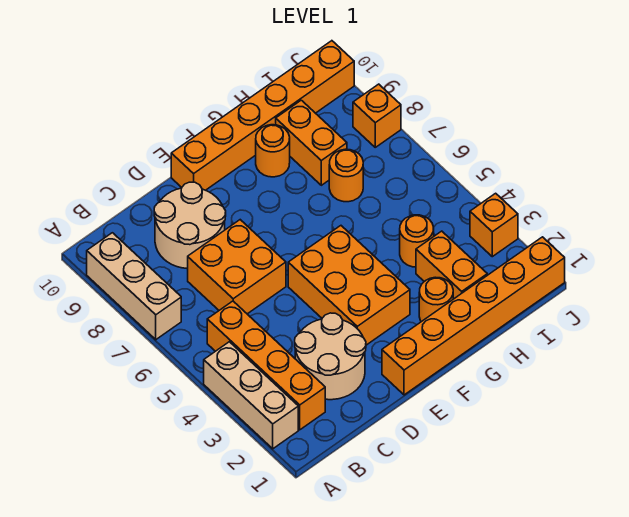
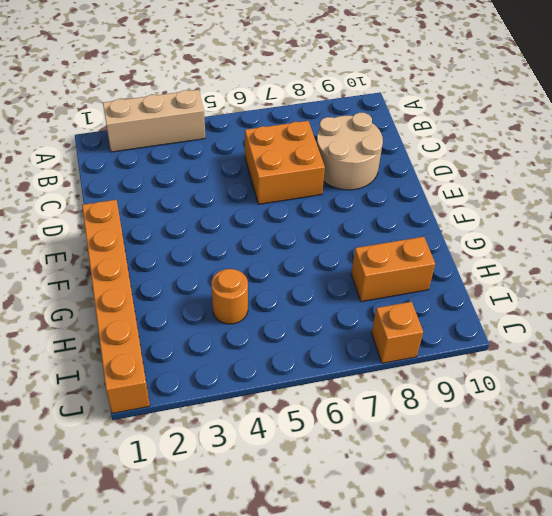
none -> tan brick A7:A9 level 1
none -> orange brick B2:B5 level 1
none -> tan round brick C2:D3 level 1

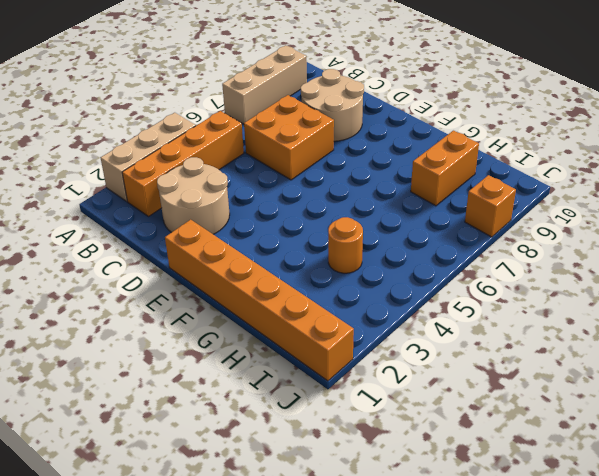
none -> orange brick E3:F5 level 1
none -> orange brick E10:J10 level 1
none -> orange round brick G2 level 1

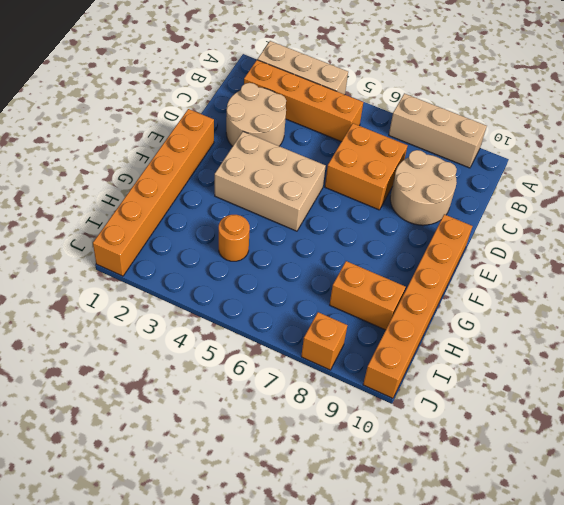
tan brick E3:F5 level 1 -> orange brick E3:F5 level 1
none -> orange round brick G2 level 1
none -> orange round brick G9 level 1
none -> orange brick H2:H3 level 1

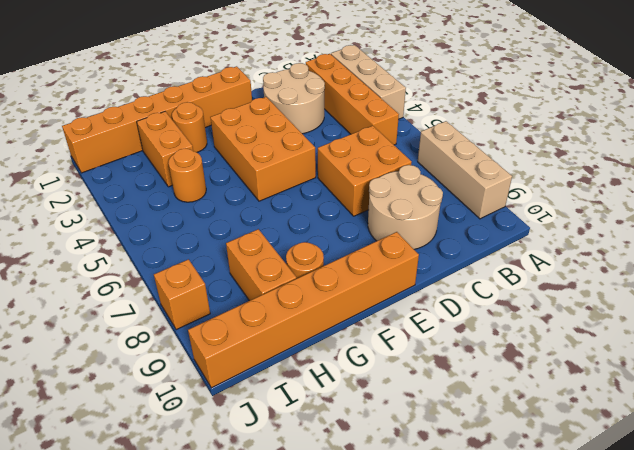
none -> orange round brick H7 level 1
none -> orange brick J3 level 1

